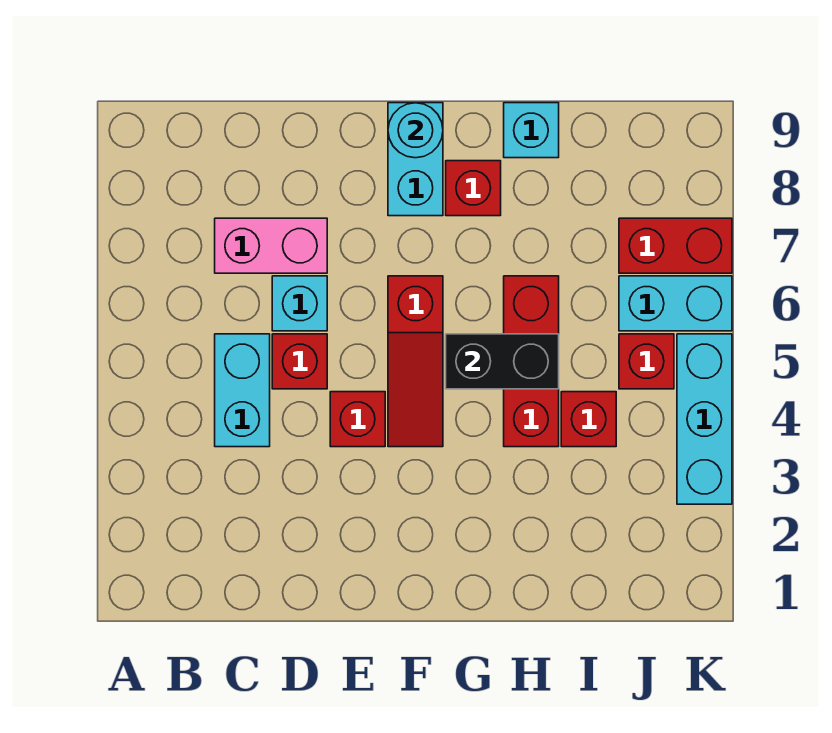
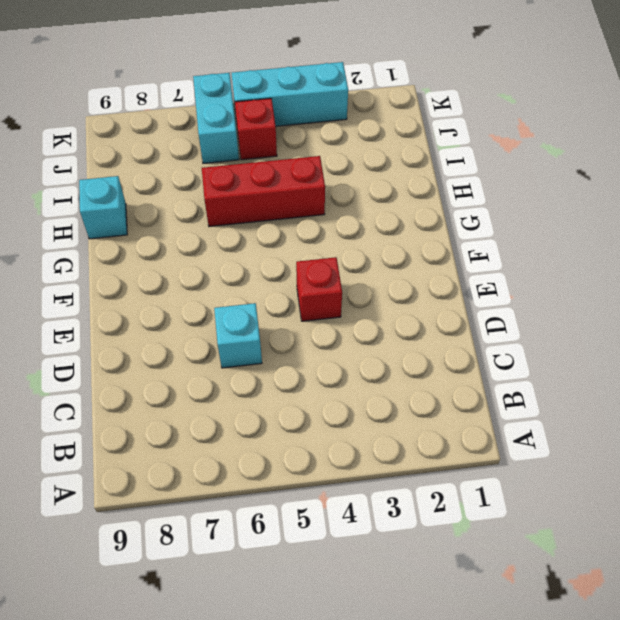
none -> cyan brick C4:C5 level 1
none -> pink brick C7:D7 level 1
none -> red brick D5 level 1

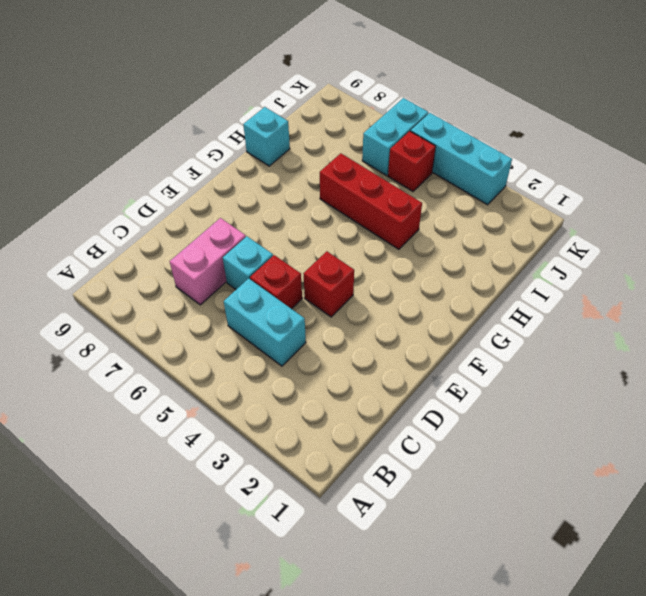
none -> red slope F4:F6 level 1 top 6
none -> cyan brick F8:F9 level 1
none -> red brick G8 level 1

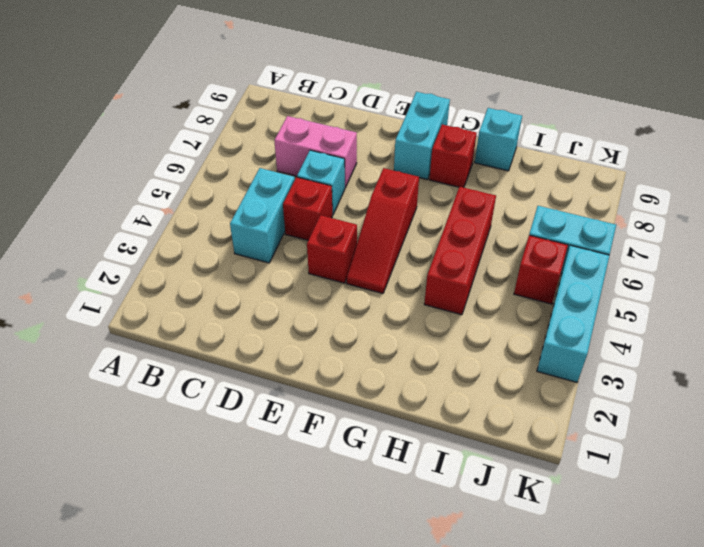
none -> red brick I4 level 1
none -> red brick J7:K7 level 1
none -> cyan round brick F9 level 2

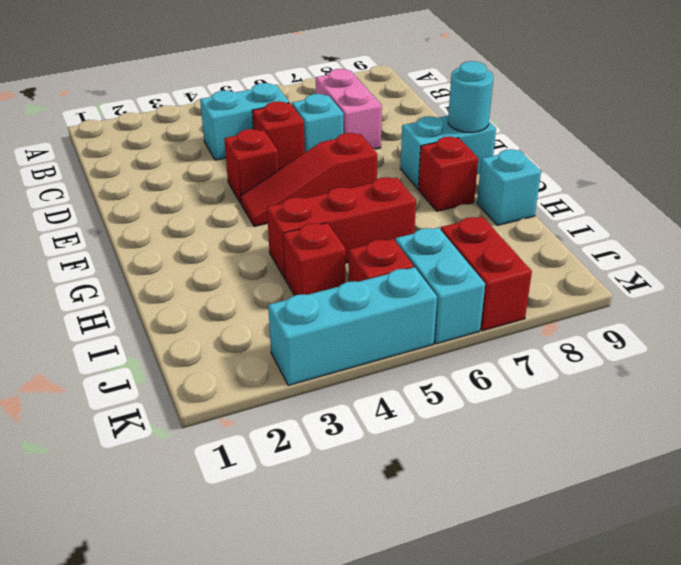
none -> black brick G5:H5 level 2

